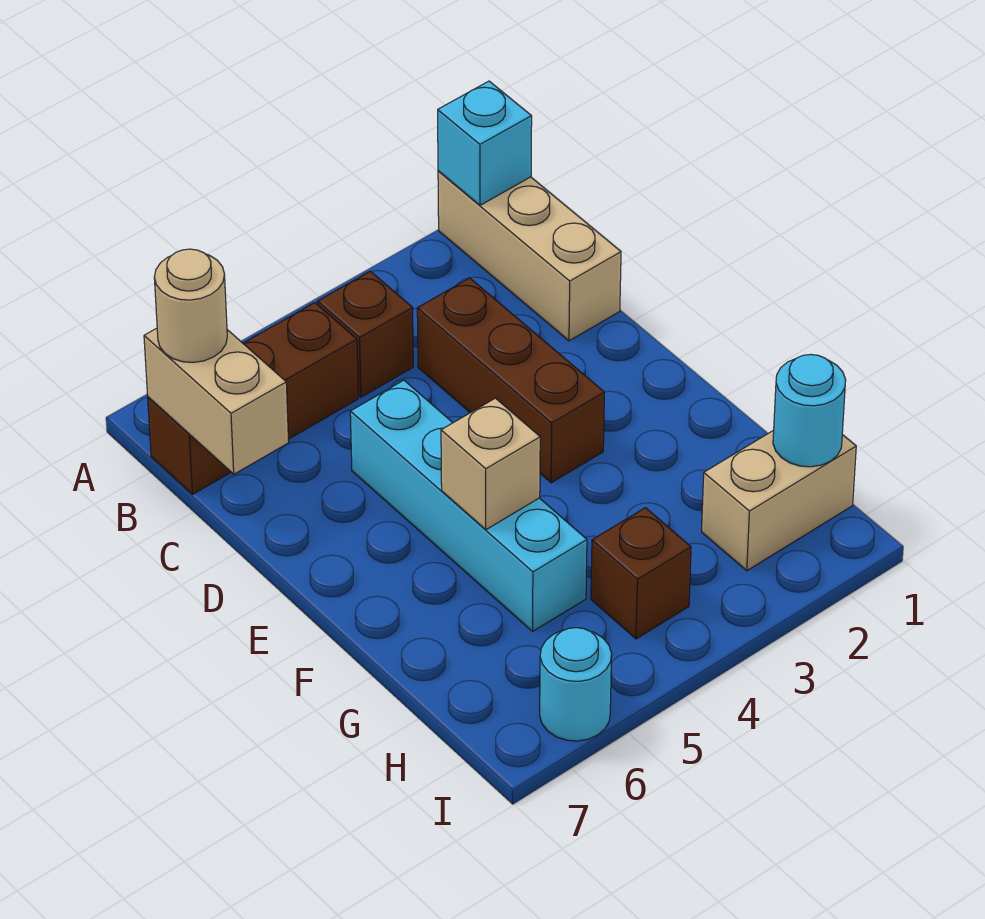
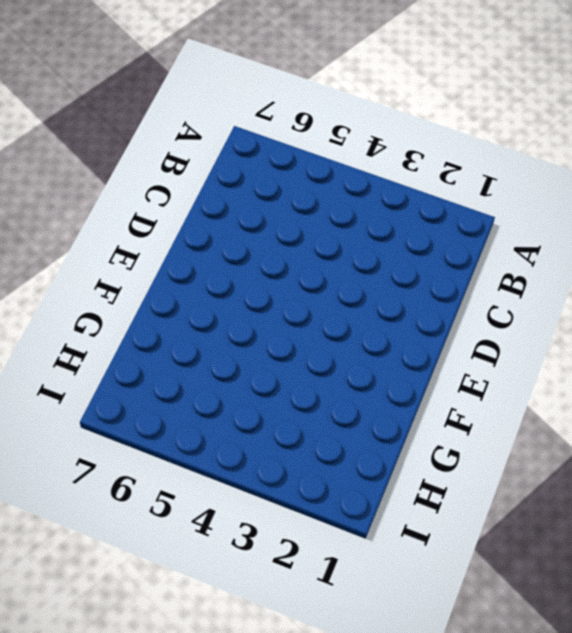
none -> tan brick A1:C1 level 1
none -> brown brick B4 level 1
none -> brown brick B5:B7 level 1

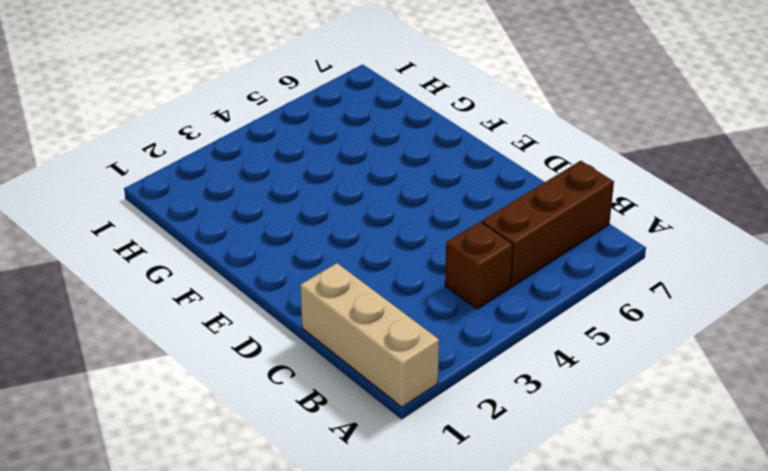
none -> brown brick C3:E3 level 1
none -> cyan brick D5:G5 level 1
none -> tan brick H1:H2 level 1

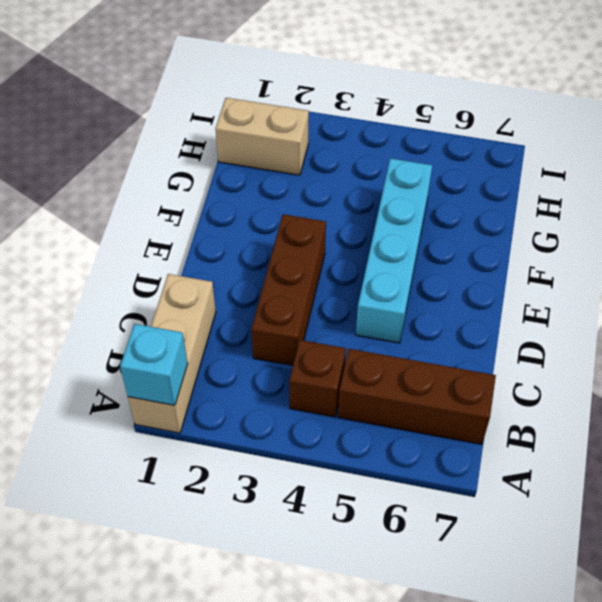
none -> brown brick H4 level 1
none -> cyan round brick I6 level 1
none -> tan brick B7:C7 level 2

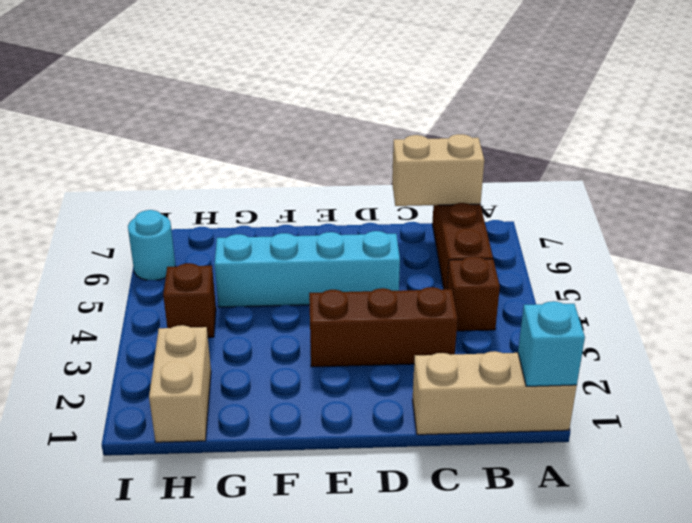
none -> tan brick F5 level 2
none -> cyan round brick H1 level 2
none -> tan round brick B7 level 3

